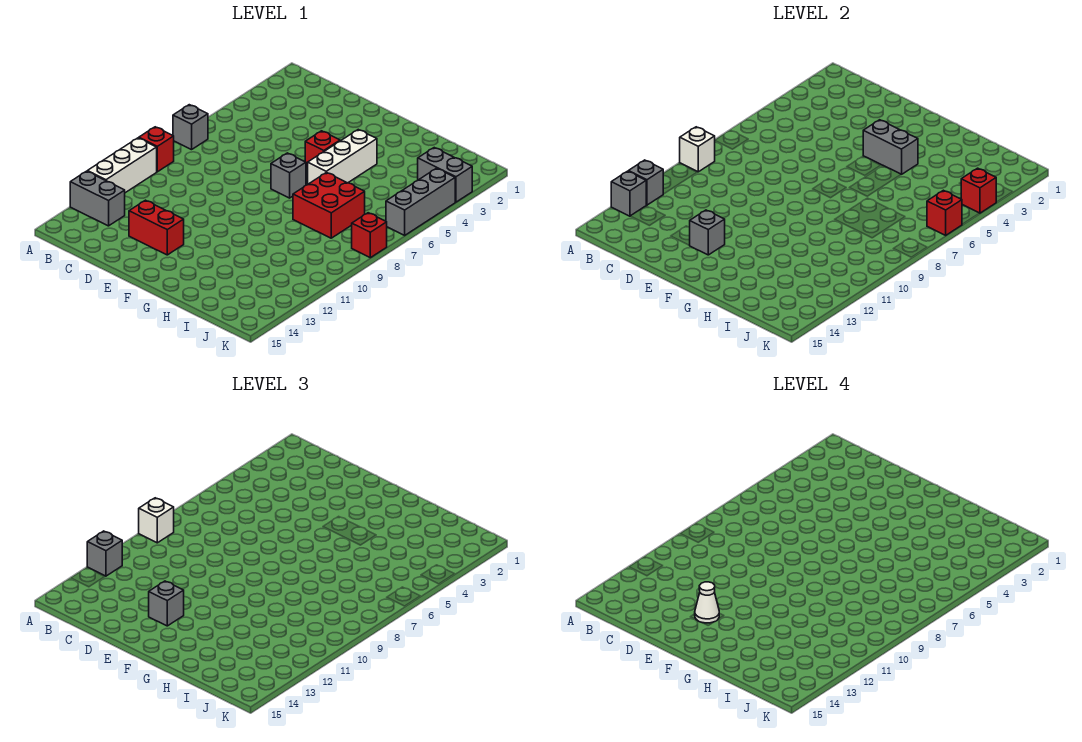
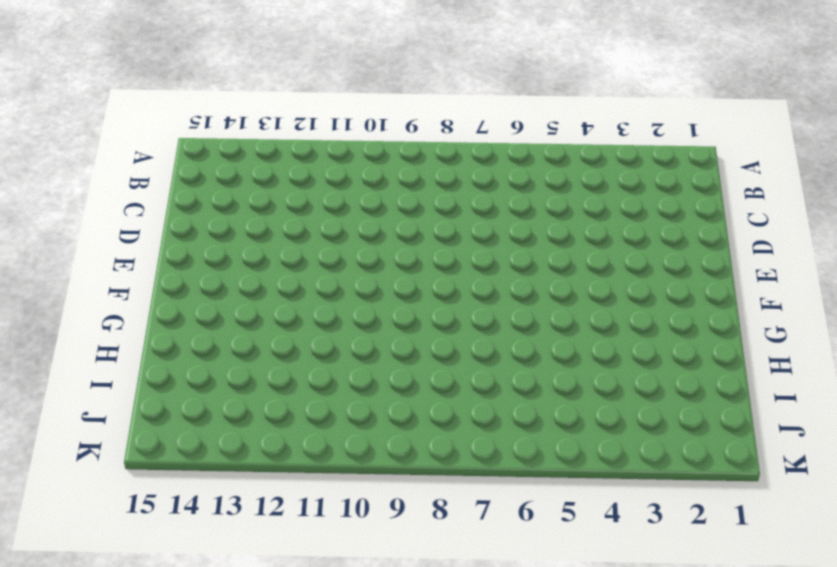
none -> grey brick A7 level 1
none -> red brick A9 level 1
none -> white brick A10:A12 level 1

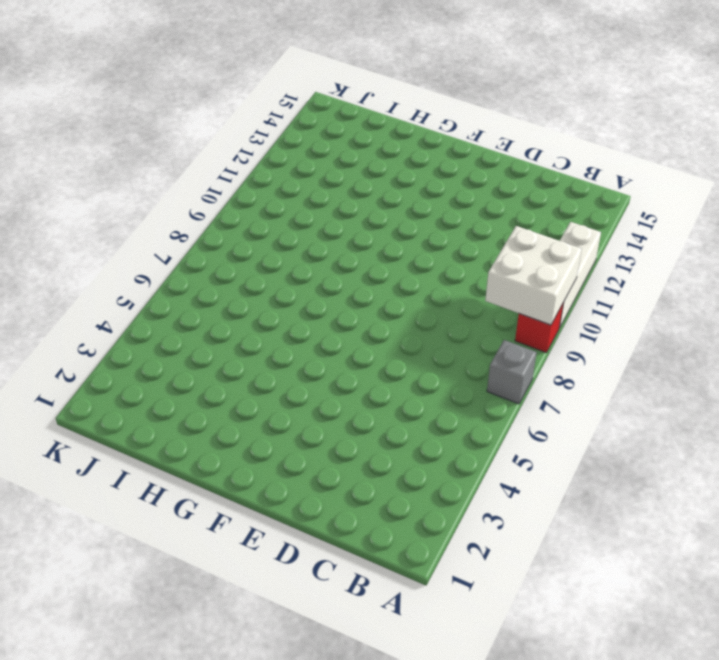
white brick A9:B10 level 2 -> white brick A9 level 2
none -> grey brick A13:B13 level 1
none -> red brick D13:E13 level 1
none -> red brick F5 level 1

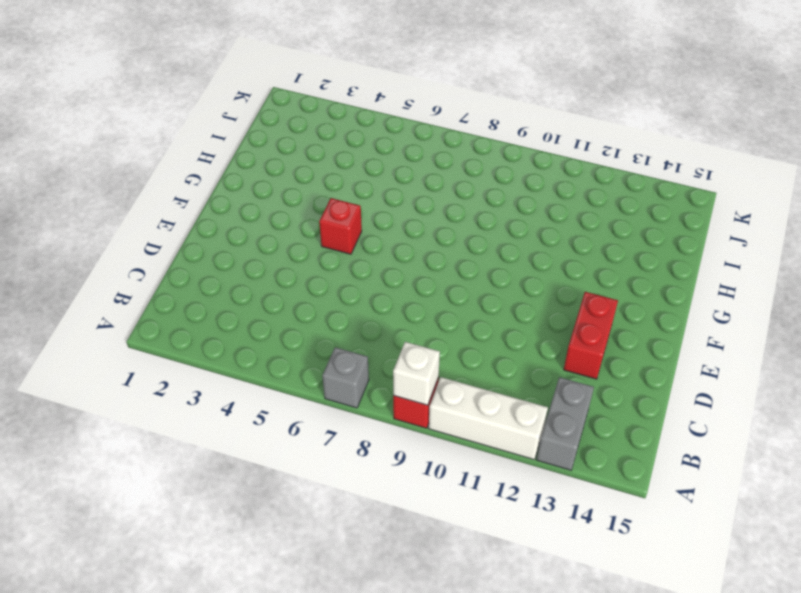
none -> grey brick F7 level 1
none -> white brick G4:G6 level 1
none -> red brick H7:I8 level 1

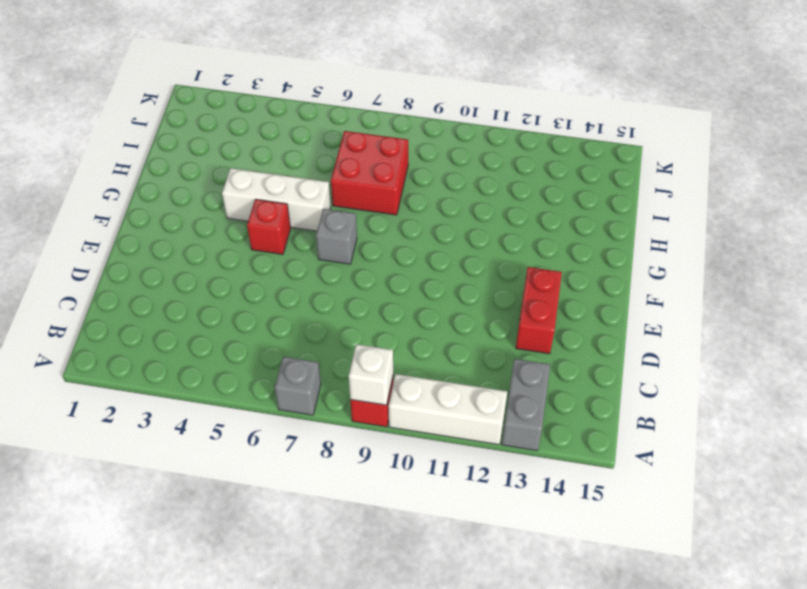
none -> grey brick J3:K3 level 1
none -> grey brick K4:K6 level 1
none -> red brick K8 level 1

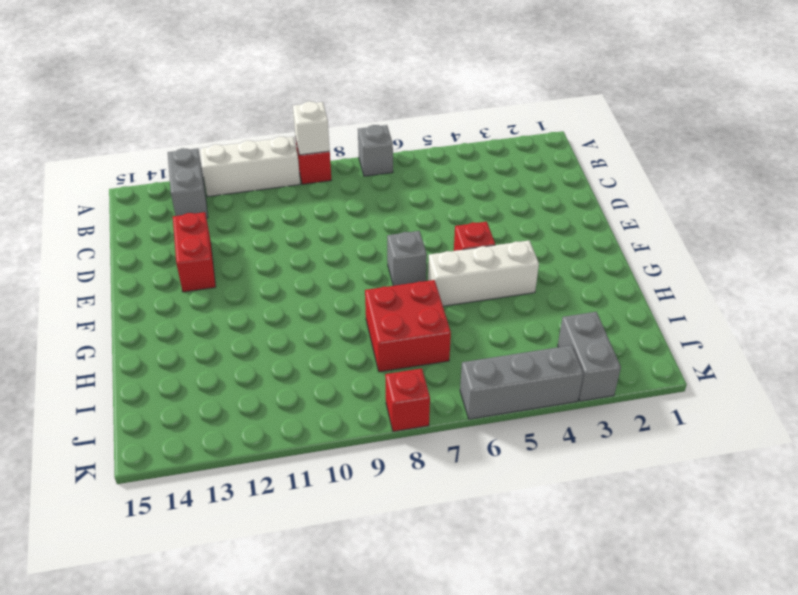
none -> grey brick A12 level 2
none -> grey brick A13 level 2
none -> grey brick E13 level 2

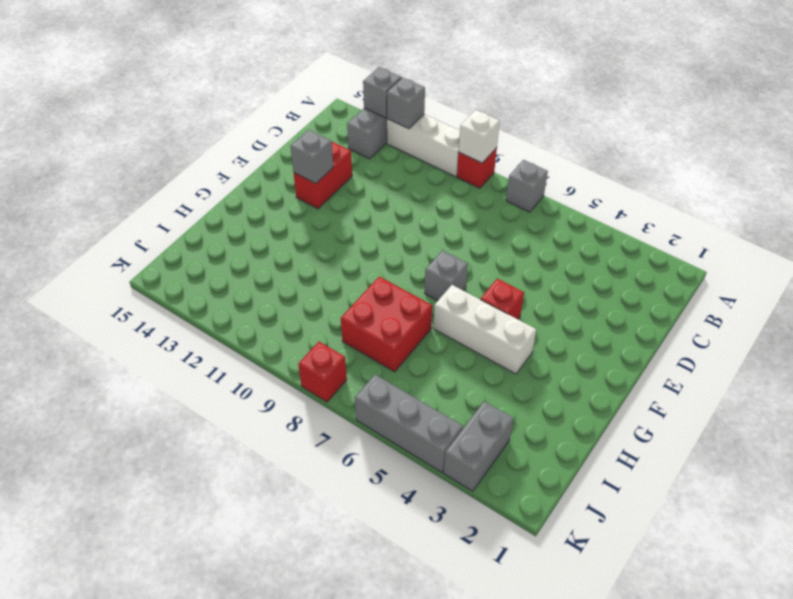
none -> grey brick F4:G4 level 2
none -> red brick K4 level 2
none -> red brick K6 level 2

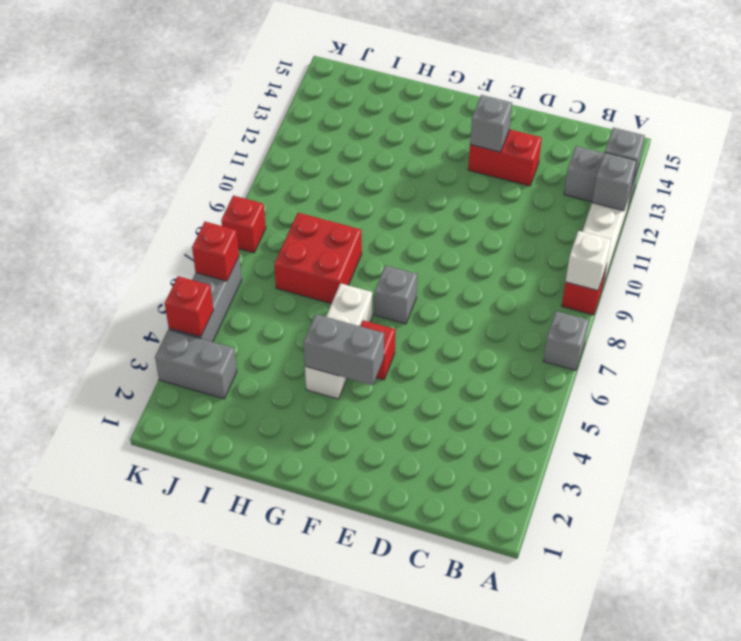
none -> white brick A9 level 3
none -> grey brick A12 level 3
none -> grey brick E13 level 3

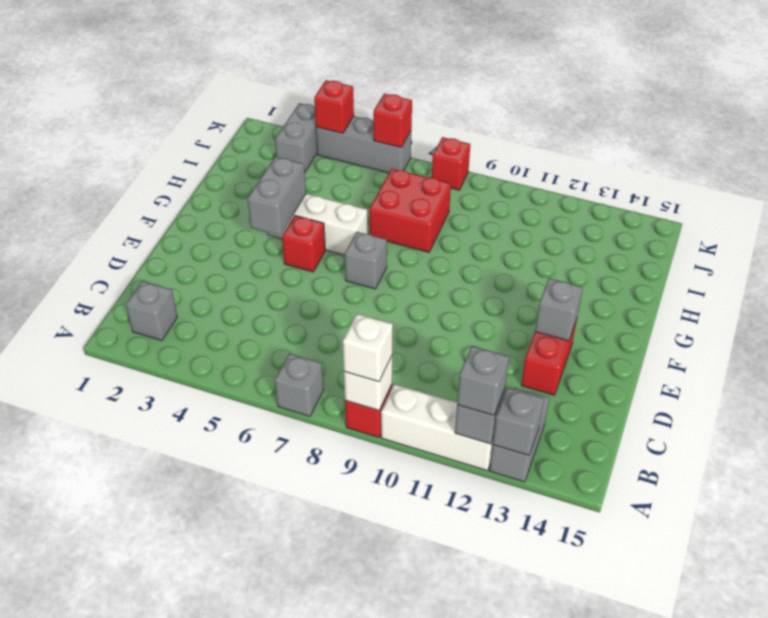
grey brick B2 level 1 -> grey brick E13 level 3
none -> white cone E13 level 4

